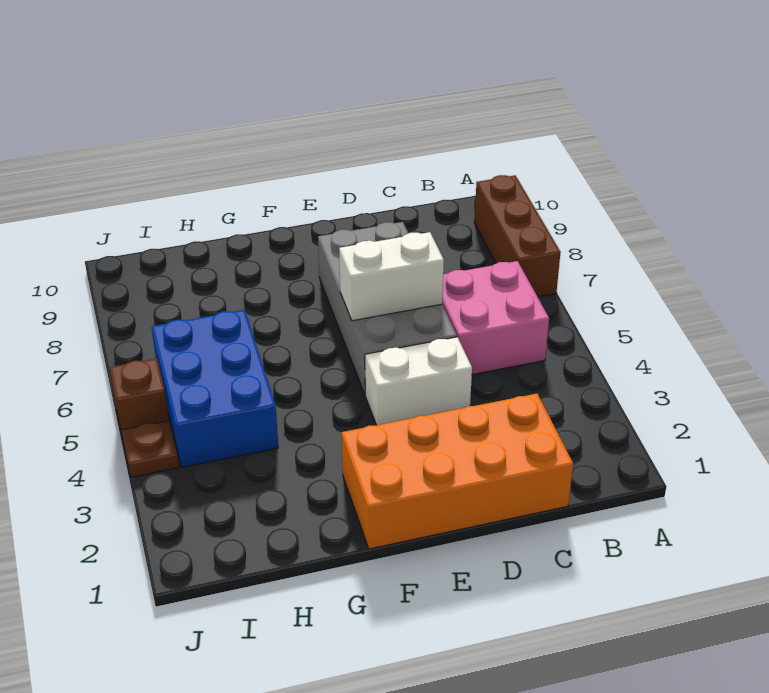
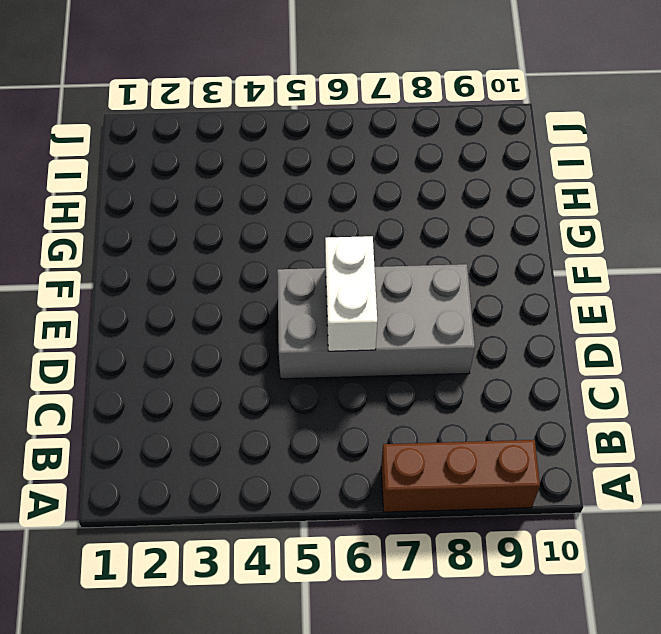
none -> pink brick B5:C6 level 1
none -> orange brick C1:F2 level 1

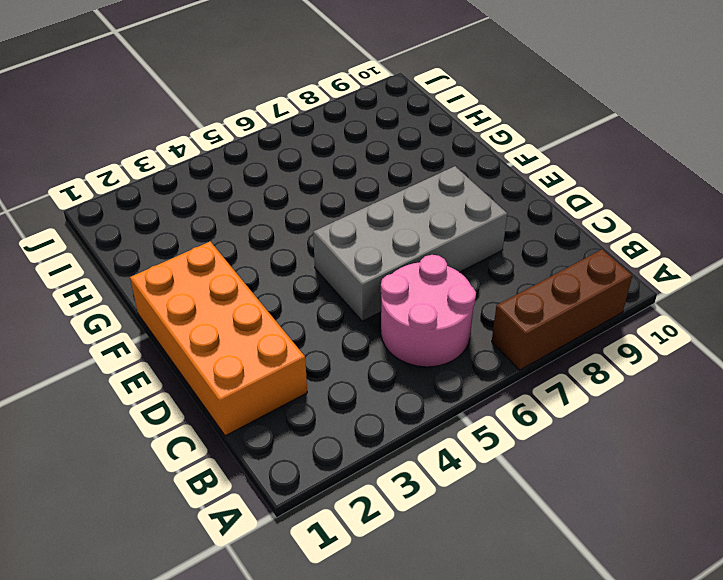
pink round brick B5:C6 level 1 -> pink brick B5:C6 level 1
none -> white brick D4:E4 level 1
none -> blue brick H4:I6 level 1

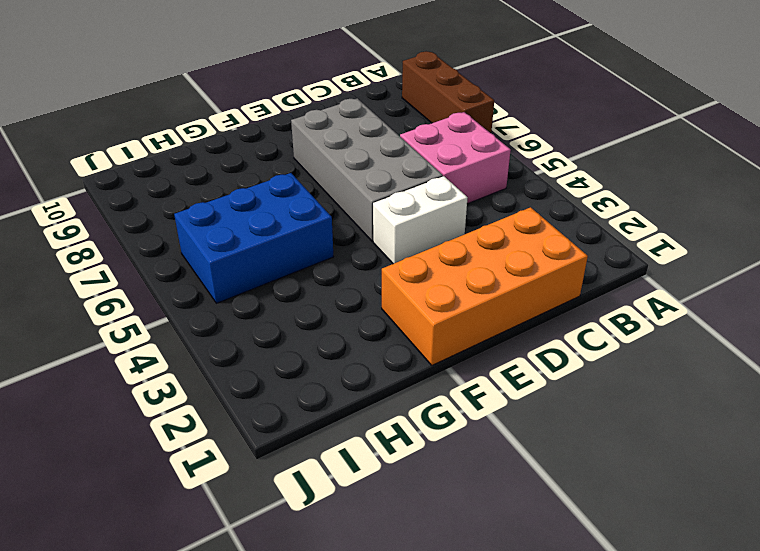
blue brick G5:I6 level 1 -> blue brick H4:I6 level 1
none -> brown plate J4 level 1
none -> brown brick J5 level 1

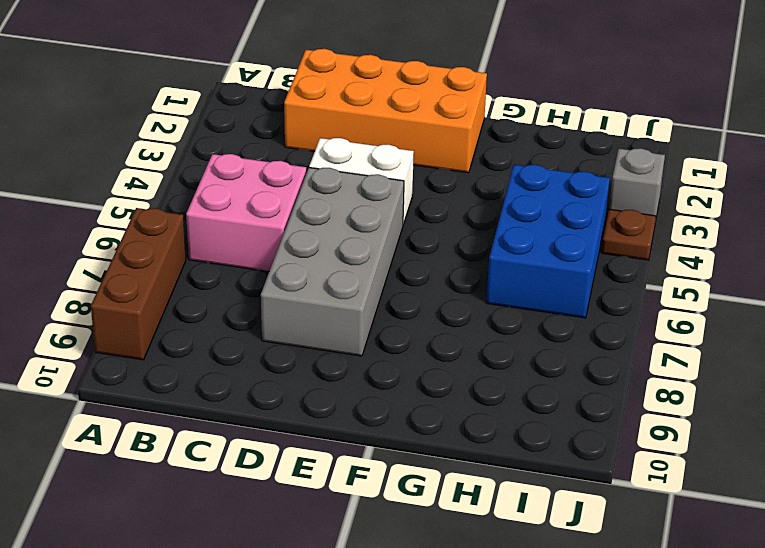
grey brick J3 level 1 -> none
none -> brown brick J5 level 1
none -> white brick D6:E6 level 2

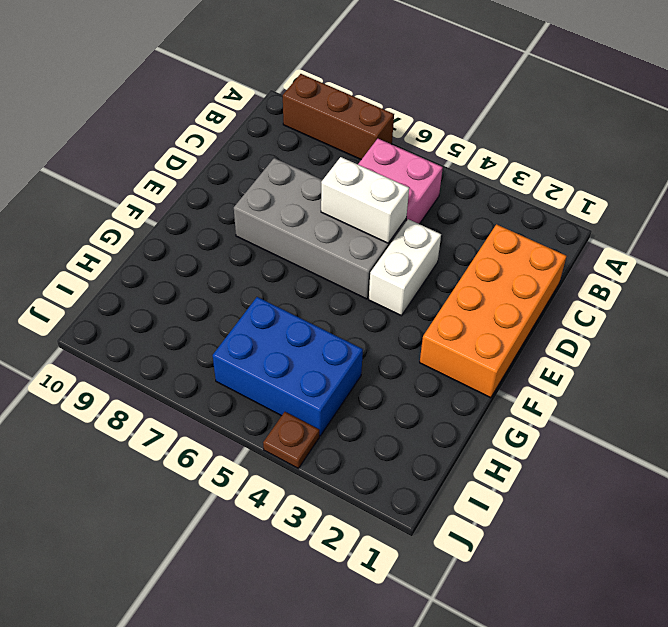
white brick D5:D6 level 2 -> white brick D6:E6 level 2
none -> brown brick J5 level 1

